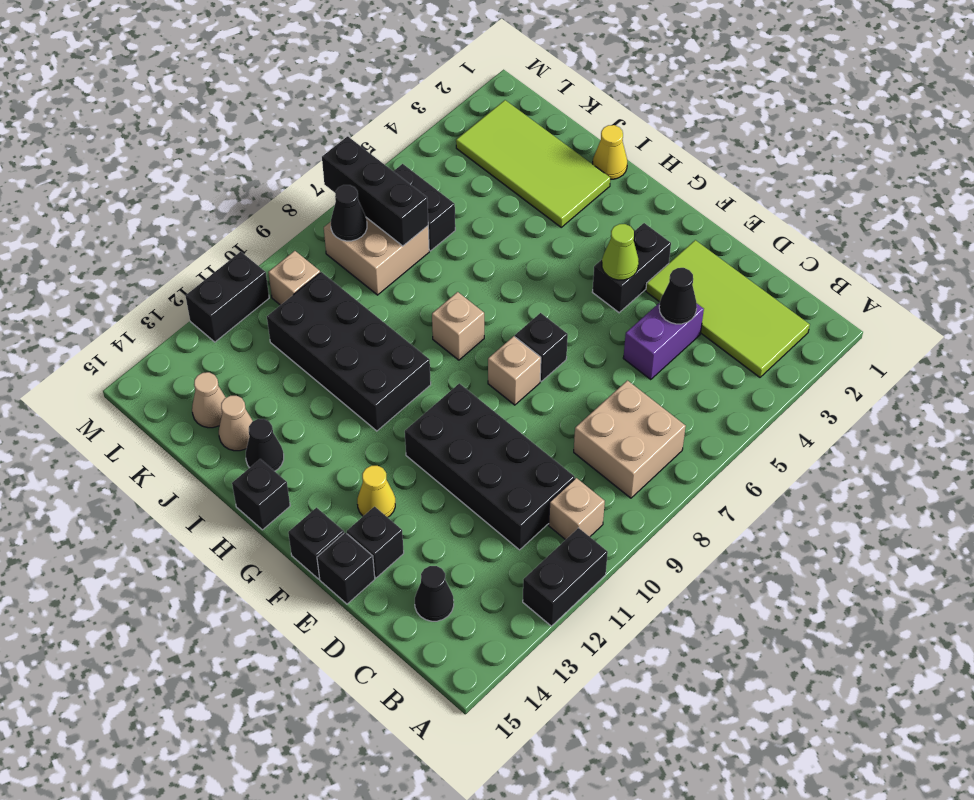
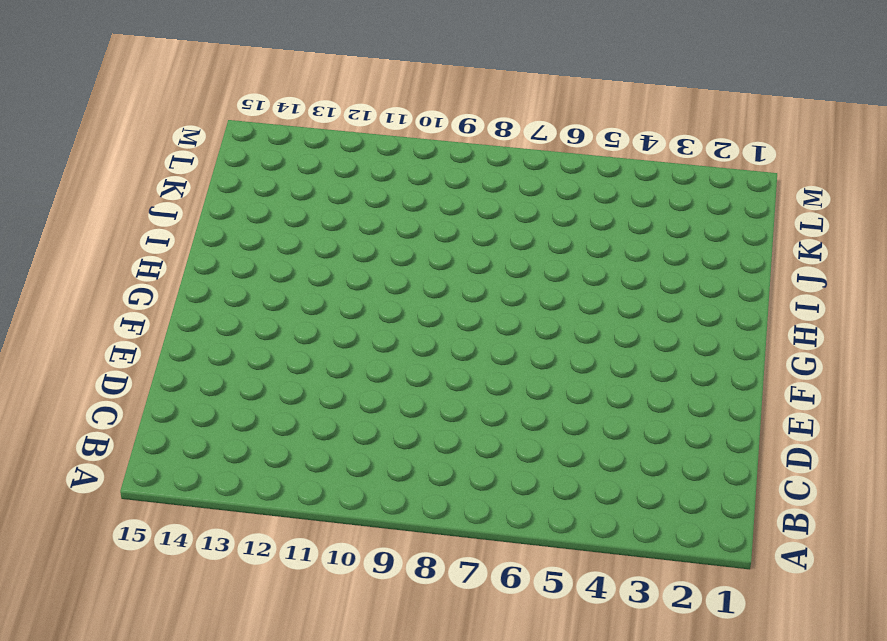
none -> black brick A11:A12 level 1
none -> lime tile B2:E3 level 1
none -> tan brick B7:C8 level 1
none -> tan brick B10 level 1

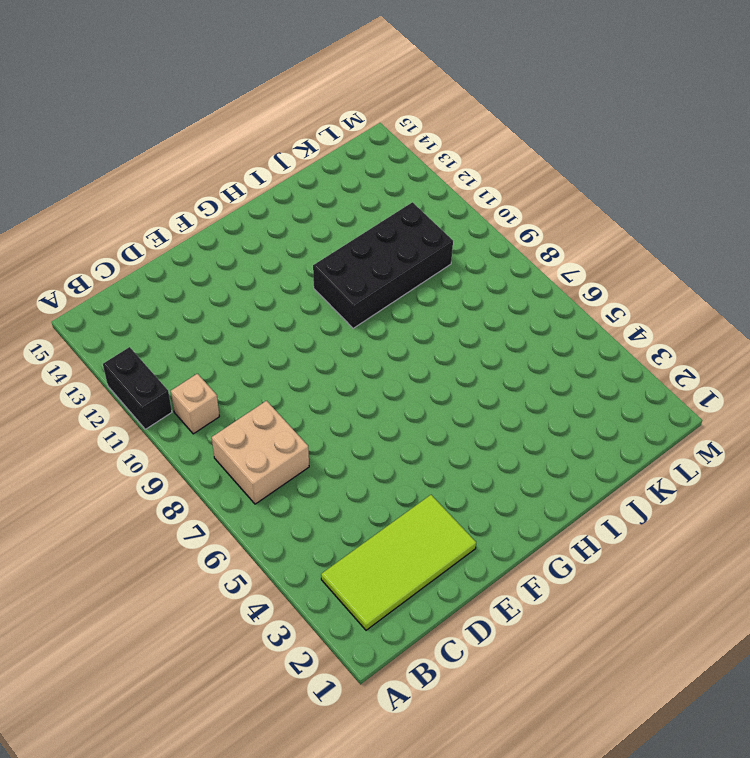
none -> black brick C10:F11 level 1
none -> black cone C14 level 1
none -> purple brick D4:D5 level 1
none -> black brick E14 level 1

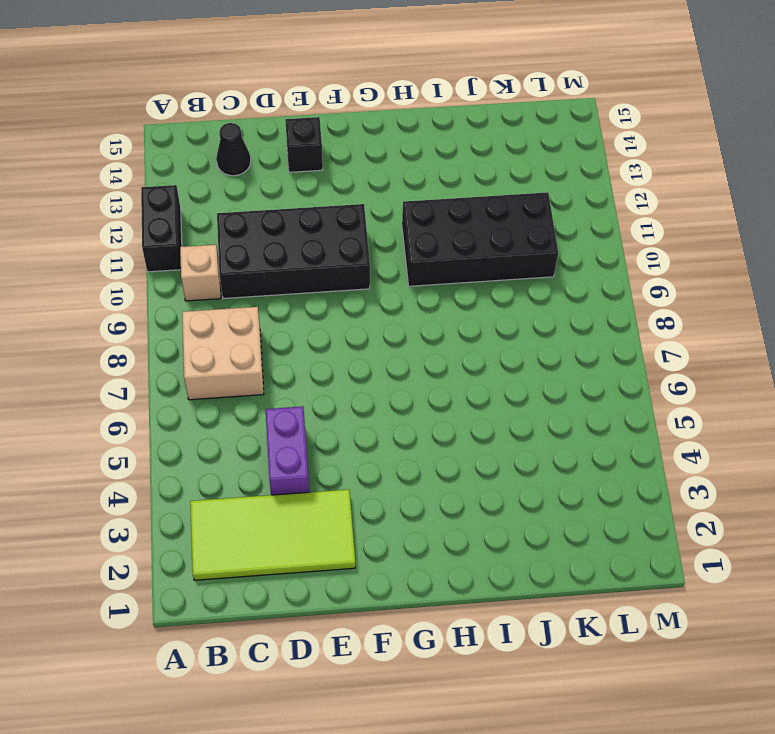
none -> black brick E15 level 1
none -> black brick F3:F4 level 1
none -> black brick F7 level 1
none -> tan brick F8 level 1

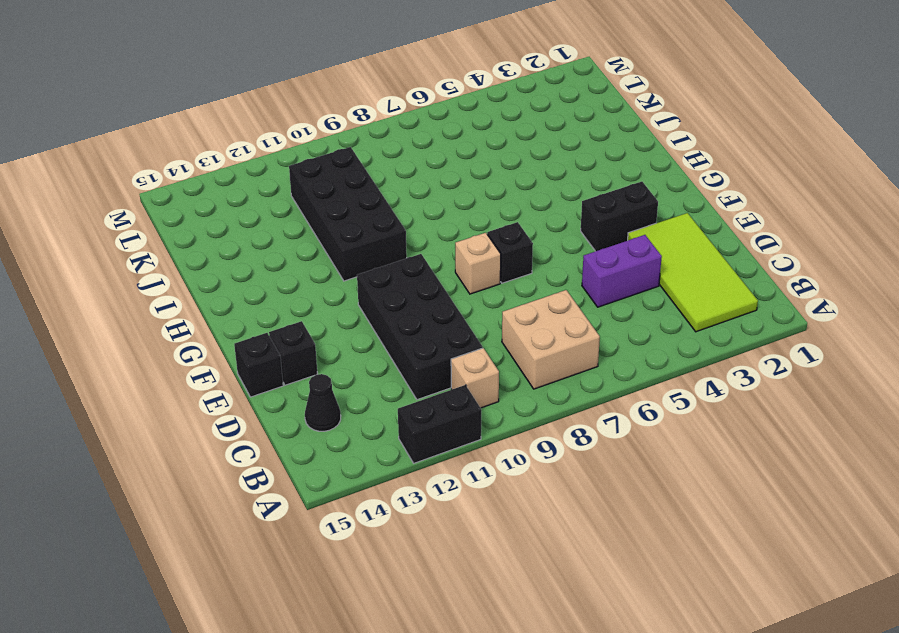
none -> yellow cone F13 level 1
none -> black brick F15 level 1
none -> tan brick H8 level 1
none -> black brick H15 level 1

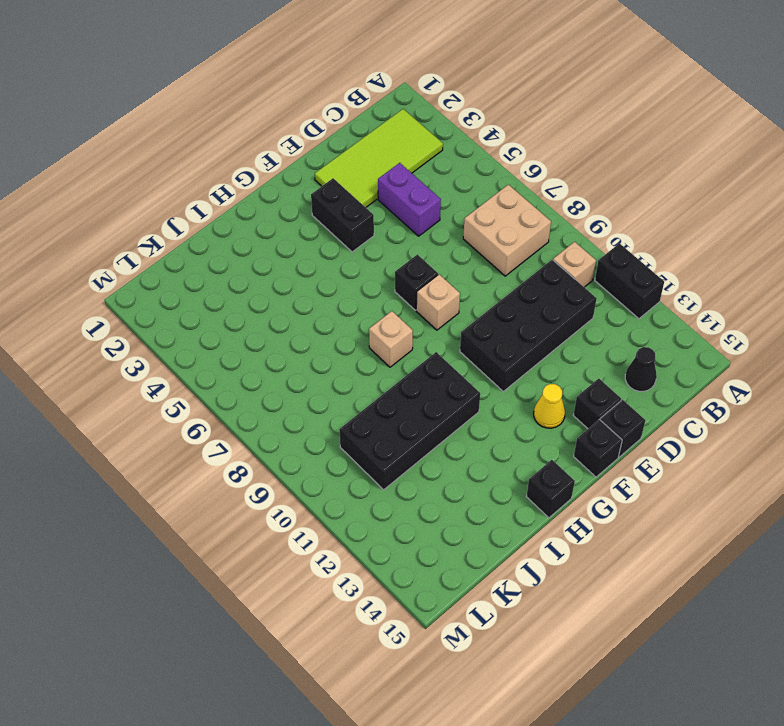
none -> yellow cone I1 level 1
none -> lime tile I2:L3 level 1
none -> black cone I14 level 1
none -> tan cone J14 level 1

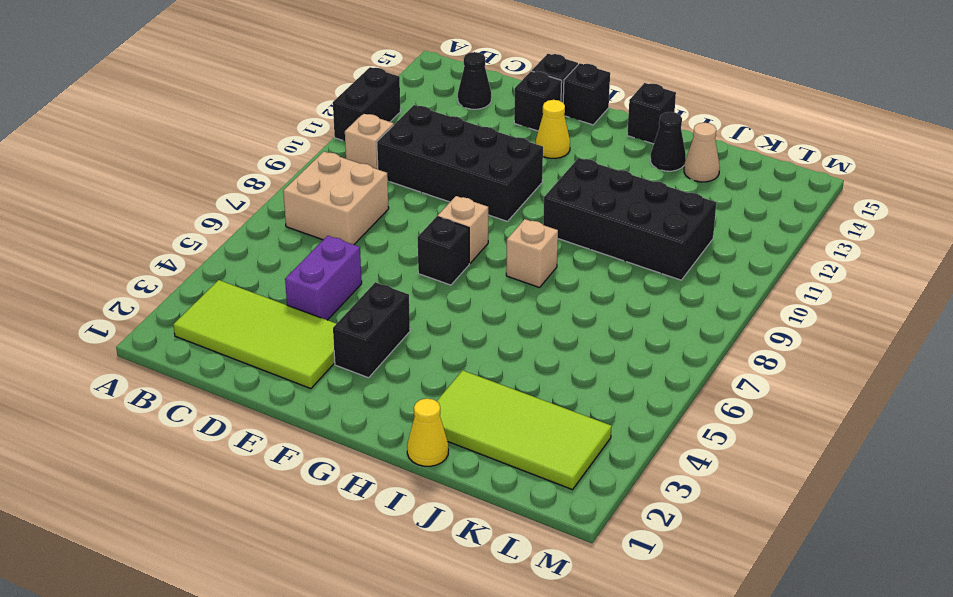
none -> black brick K6:L6 level 1
none -> tan brick K7:L8 level 1
none -> tan cone K14 level 1
none -> tan brick L10 level 1

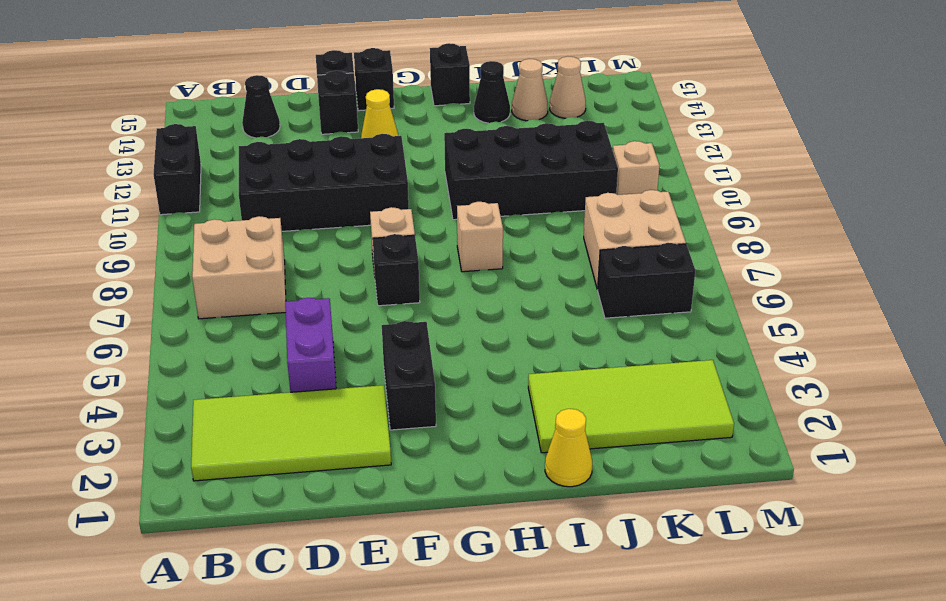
none -> tan brick B10 level 1
none -> black brick M11:M12 level 1
none -> black cone D4 level 2
none -> lime cone F4 level 2

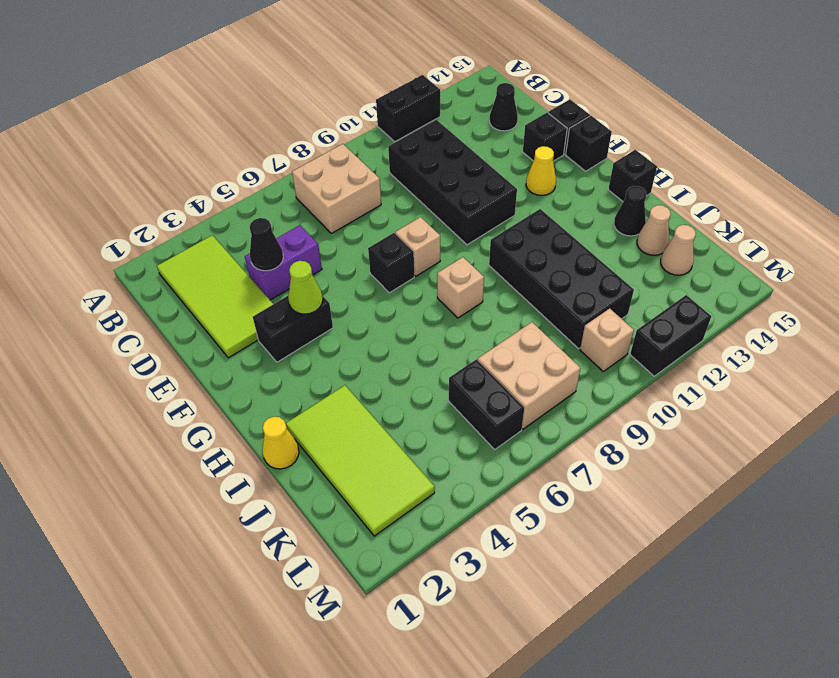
none -> tan brick B10 level 1
none -> black brick K7:M7 level 2
none -> black cone L8 level 2

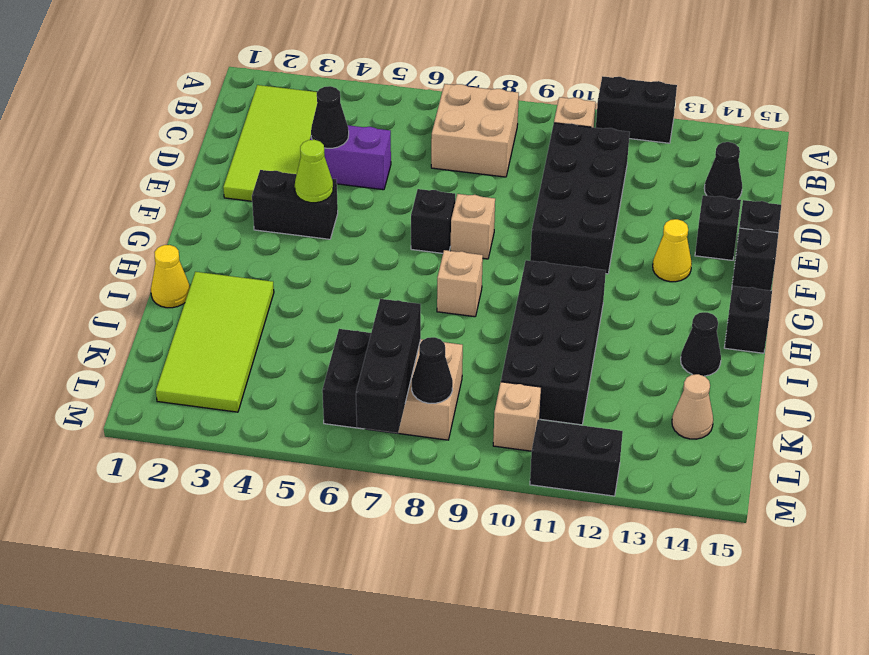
none -> tan cone J14 level 1

